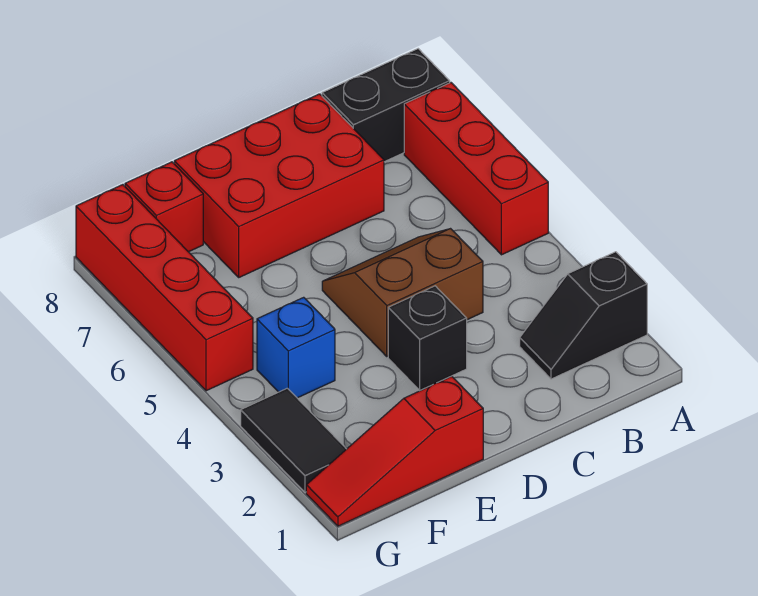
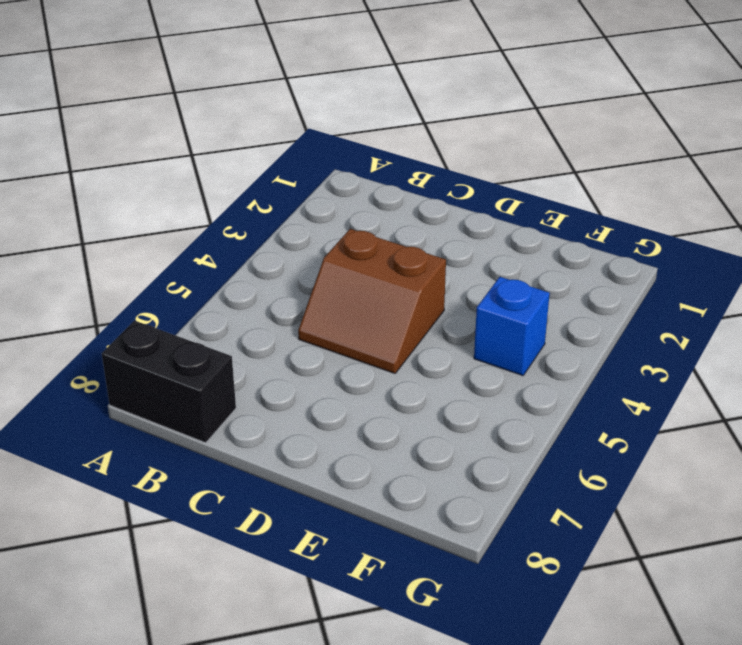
none -> black slope A2:B2 level 1 top A
none -> red brick A5:A7 level 1

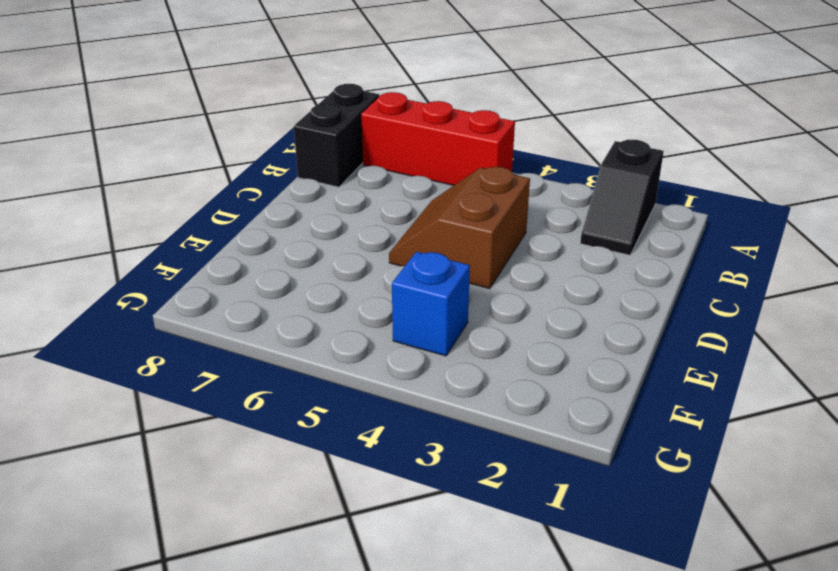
none -> red brick C7:E8 level 1
none -> black brick D3 level 1

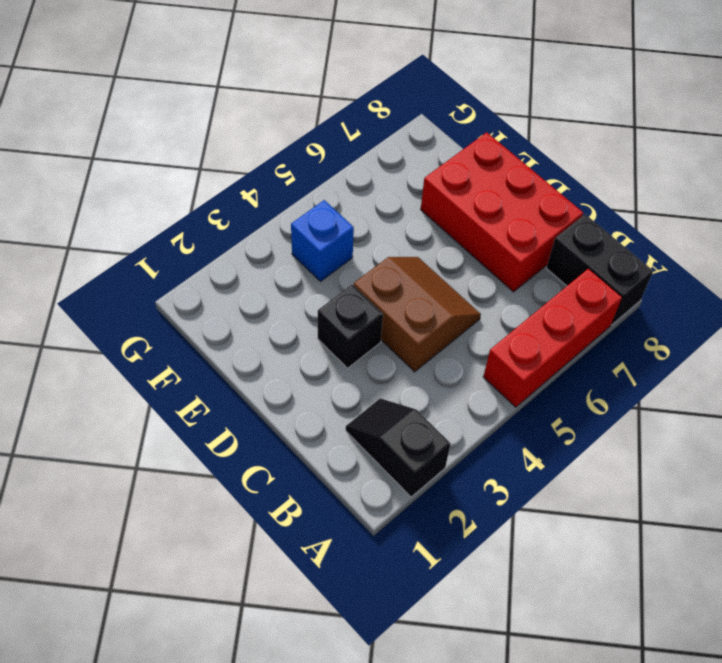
none -> red slope E1:G1 level 1 top E
none -> red brick F8 level 1

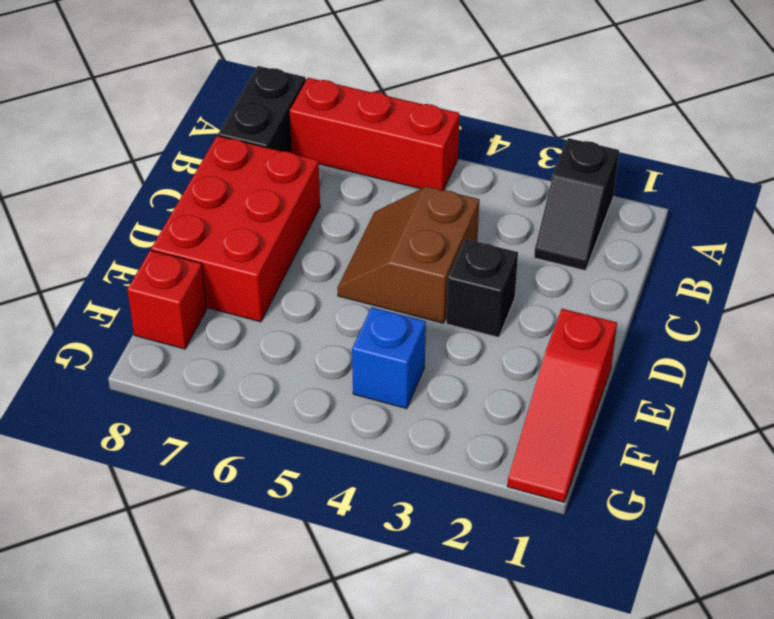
none -> black tile G2:G3 level 1
none -> red brick G5:G8 level 1

